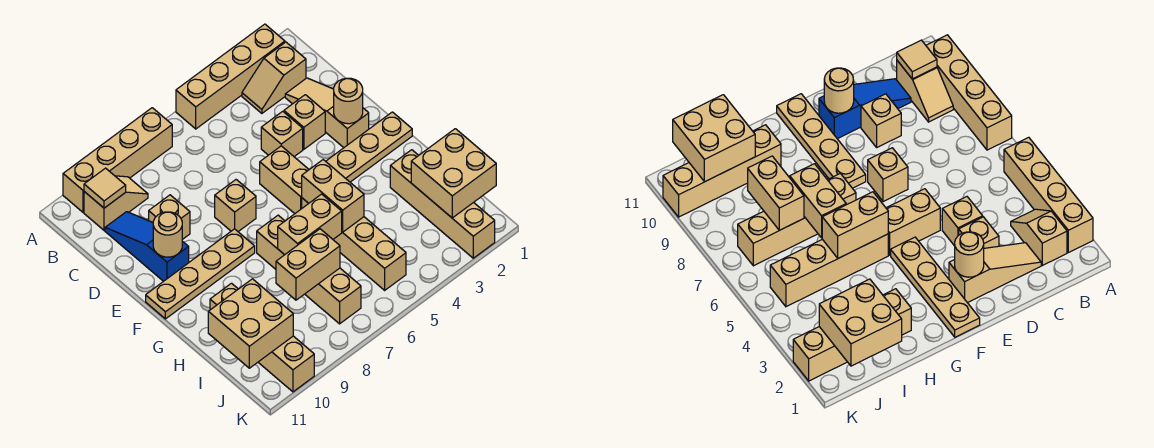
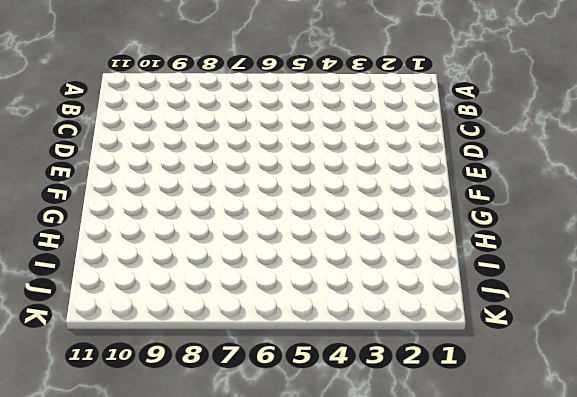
none -> tan brick A2:A5 level 1
none -> tan brick A7:A10 level 1
none -> tan slope B2:B3 level 1 top 2

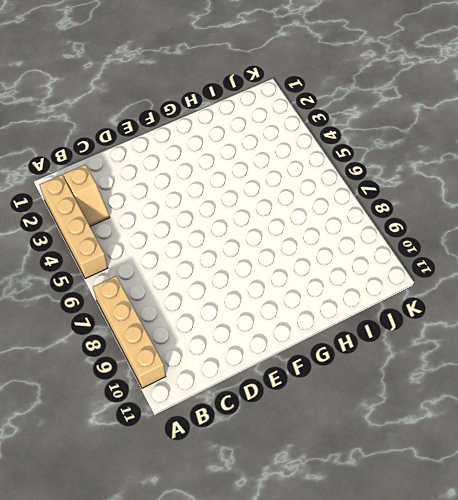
none -> tan slope B9:B10 level 1 top 10
none -> tan slope C2:E2 level 1 top E
none -> blue slope C10:E10 level 1 top E

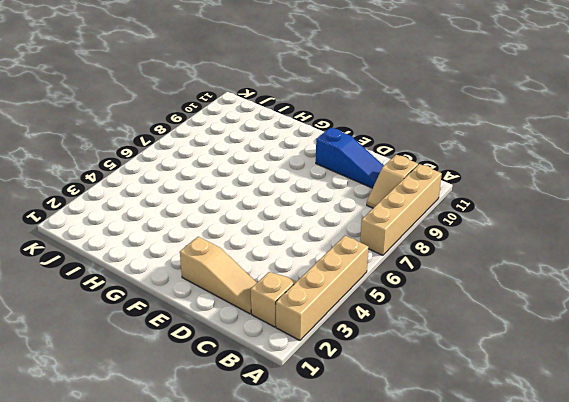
none -> tan brick D3 level 1
none -> tan brick D4 level 1
none -> tan brick D9 level 1

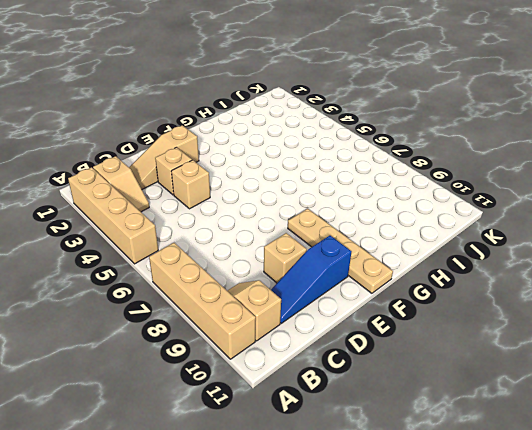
none -> tan brick E5:F5 level 1
none -> tan brick E7 level 1
none -> tan plate F1:F4 level 1

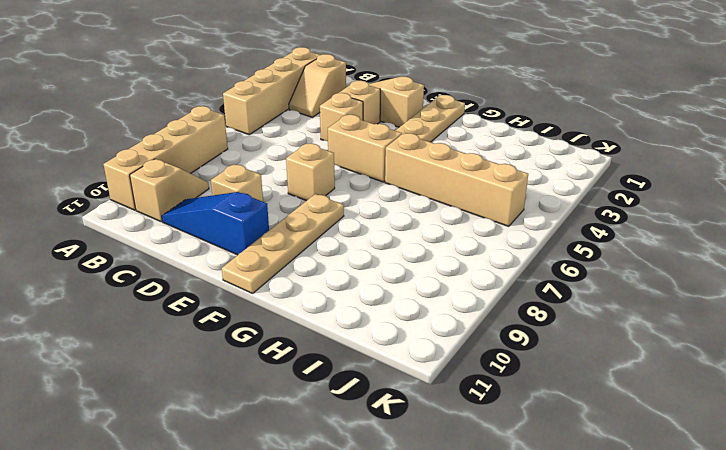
none -> tan brick G7:J7 level 1
none -> tan brick H2:K2 level 1
none -> tan brick H10:K10 level 1

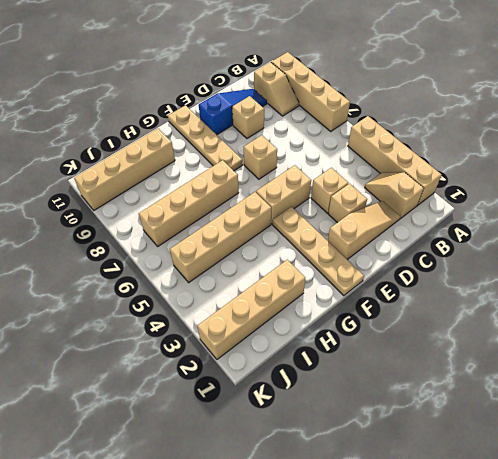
none -> tan tile B10 level 2
none -> tan round brick E2 level 2
none -> tan round brick E10 level 2

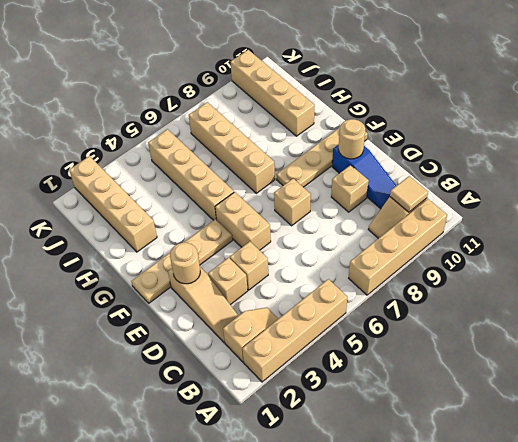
none -> tan brick G5:H5 level 2
none -> tan brick H6:H7 level 2
none -> tan brick I1:J2 level 2

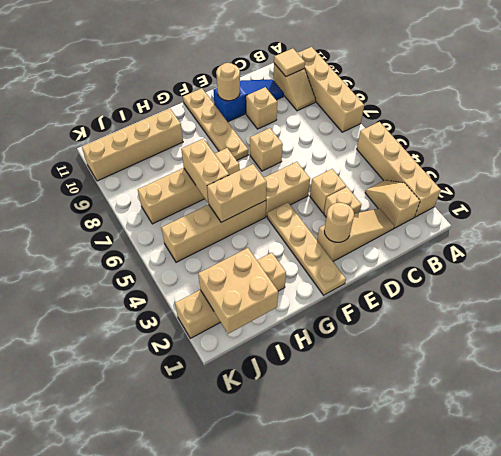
none -> tan brick I7:I8 level 2
none -> tan brick I10:J11 level 2

